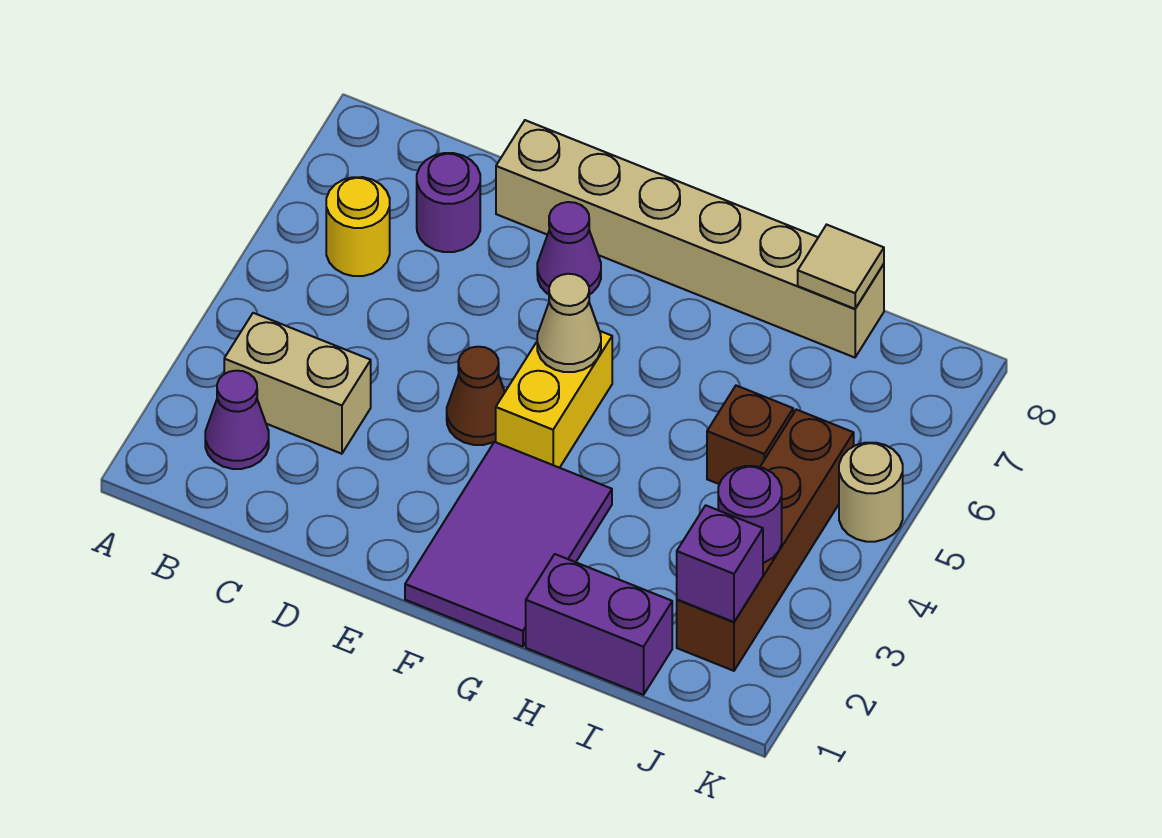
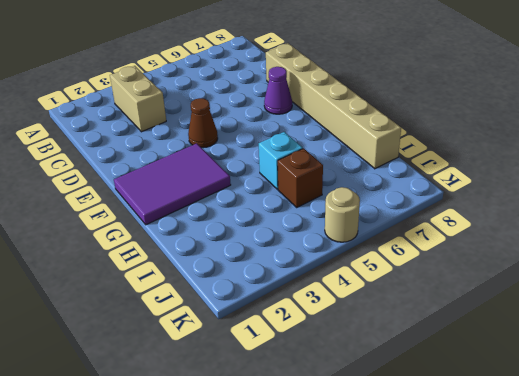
cyan brick H5 level 1 -> none
none -> purple cone B2 level 1
none -> yellow round brick B6 level 1
none -> purple round brick C7 level 1

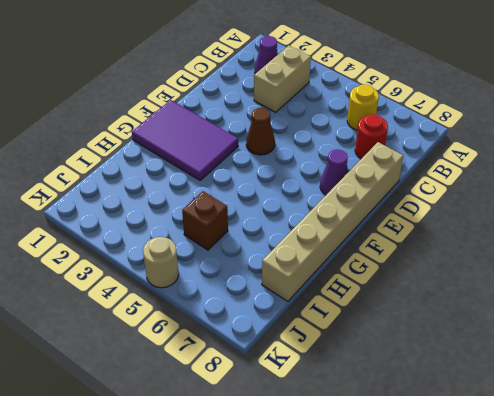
red round brick C7 level 1 -> purple round brick C7 level 1
none -> yellow brick F4:F5 level 1
none -> purple brick H1:I1 level 1
none -> brown brick J2:J5 level 1

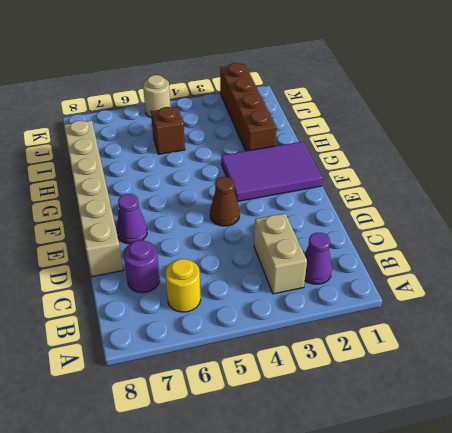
brown brick H2:K2 level 1 -> brown brick J2:J5 level 1
none -> yellow brick F4:F5 level 1
none -> purple brick H1:I1 level 1
none -> tan cone F5 level 2

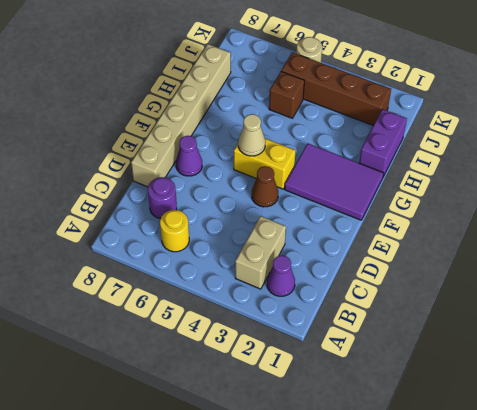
none -> tan tile I8 level 2
none -> purple brick J2 level 2
none -> purple round brick J3 level 2

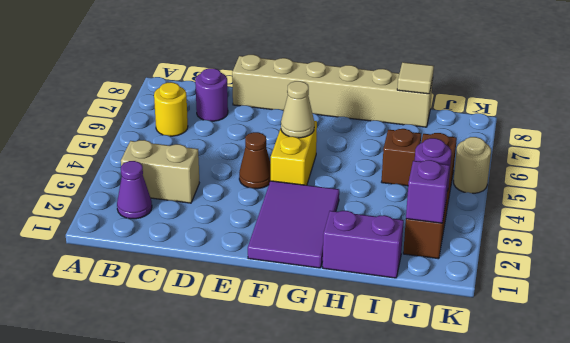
none -> purple cone E7 level 1

